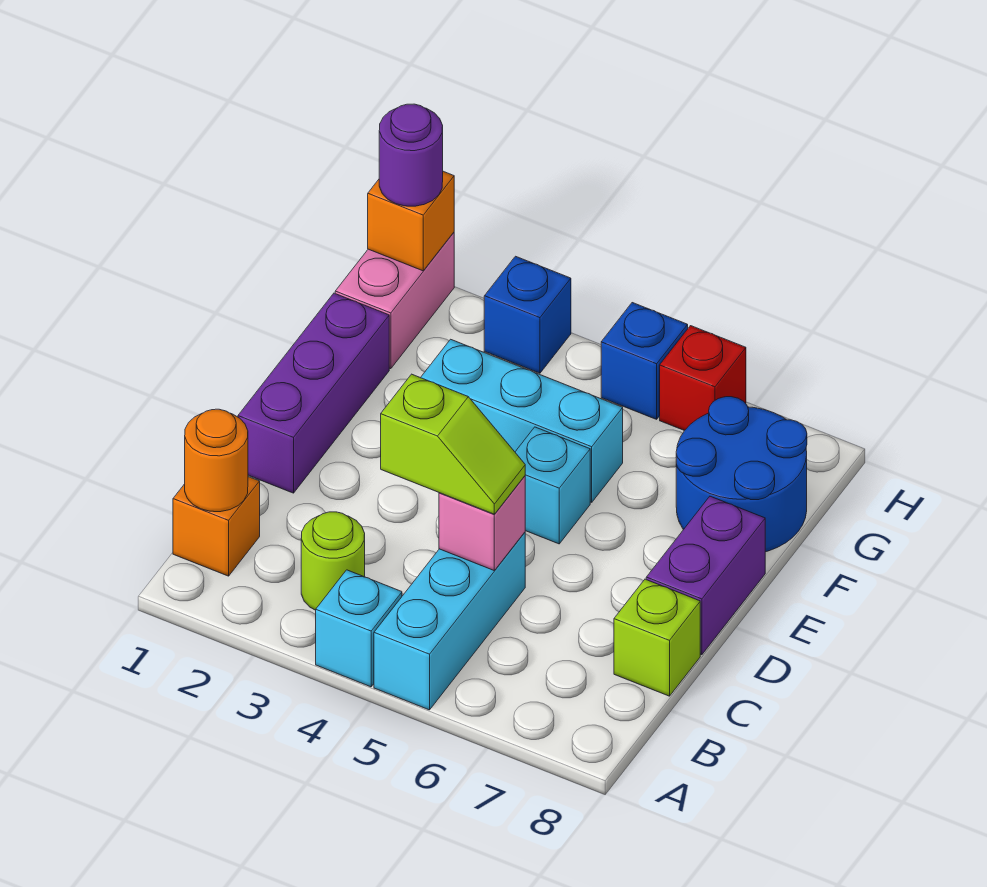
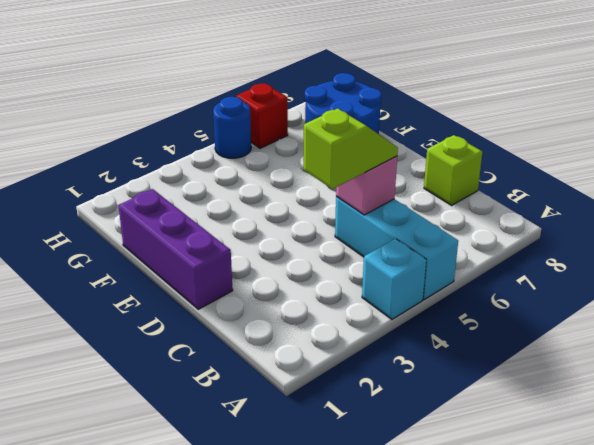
blue round brick H5 level 1 -> blue brick H5 level 1
none -> orange brick B1 level 1
none -> lime round brick B3 level 1
none -> purple brick D8:E8 level 1

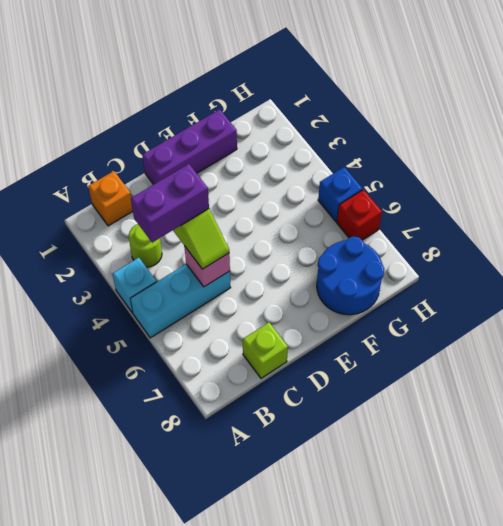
purple brick B4:C4 level 4 -> purple brick D8:E8 level 1
none -> cyan brick E5 level 1
none -> cyan brick F3:F5 level 1
none -> pink brick G1:H1 level 1

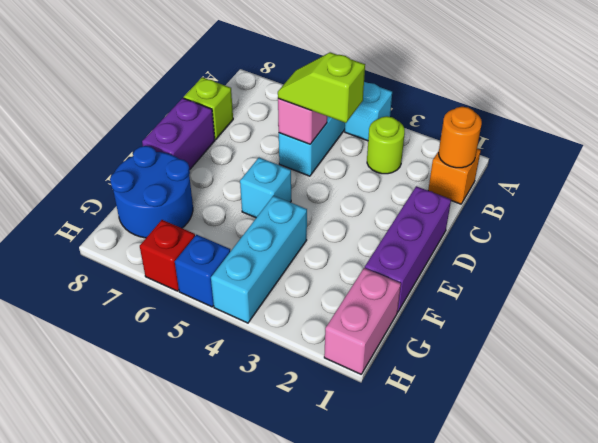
cyan brick F4:H4 level 1 -> cyan brick F3:F5 level 1
none -> blue brick H3 level 1
none -> orange brick H1 level 2
none -> purple round brick H1 level 3

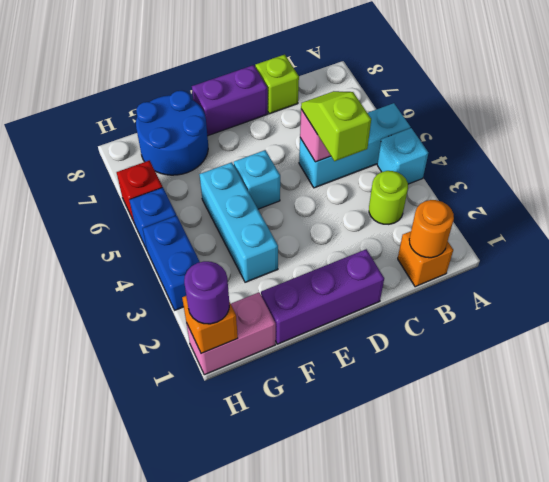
blue brick H3:H4 level 1 -> blue brick H3 level 1

